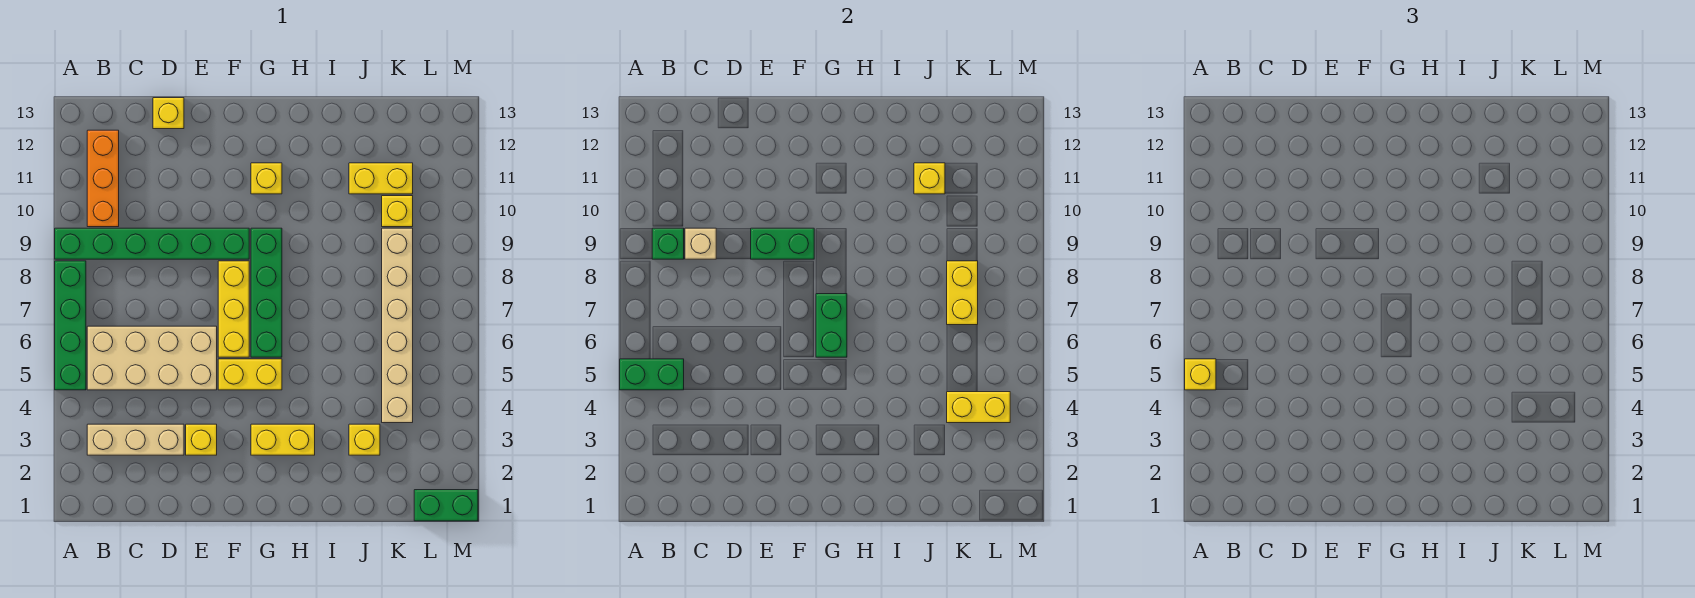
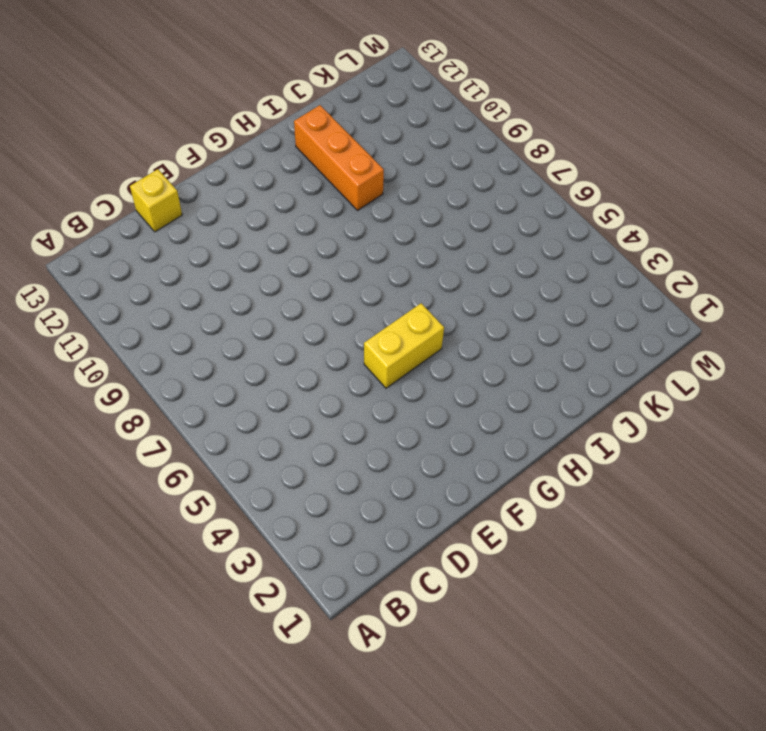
orange brick I10:I12 level 1 -> orange brick B10:B12 level 1
none -> green brick A5:A8 level 1
none -> green brick A9:F9 level 1
none -> tan brick B3:D3 level 1

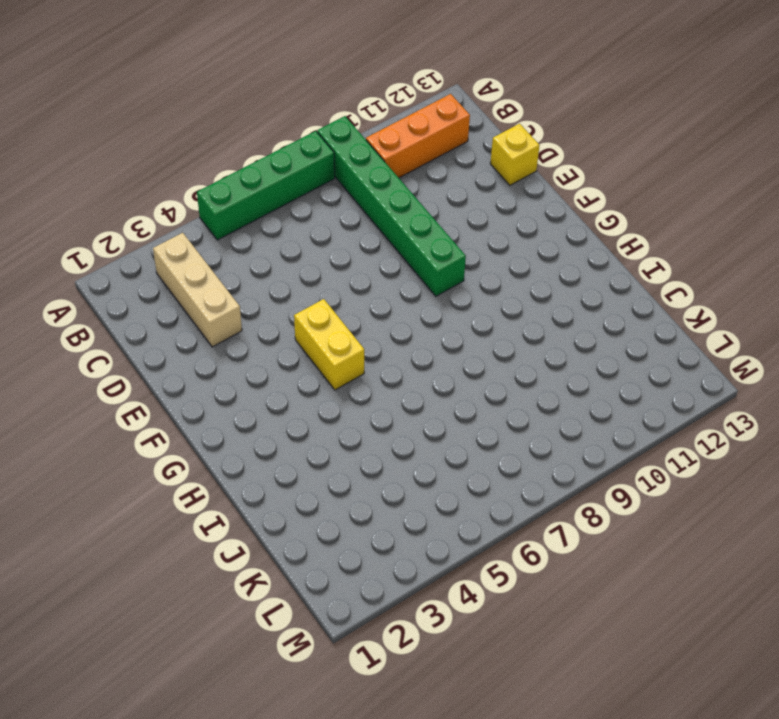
none -> tan brick B5:E6 level 1
none -> yellow brick E3 level 1
none -> yellow brick F6:F8 level 1

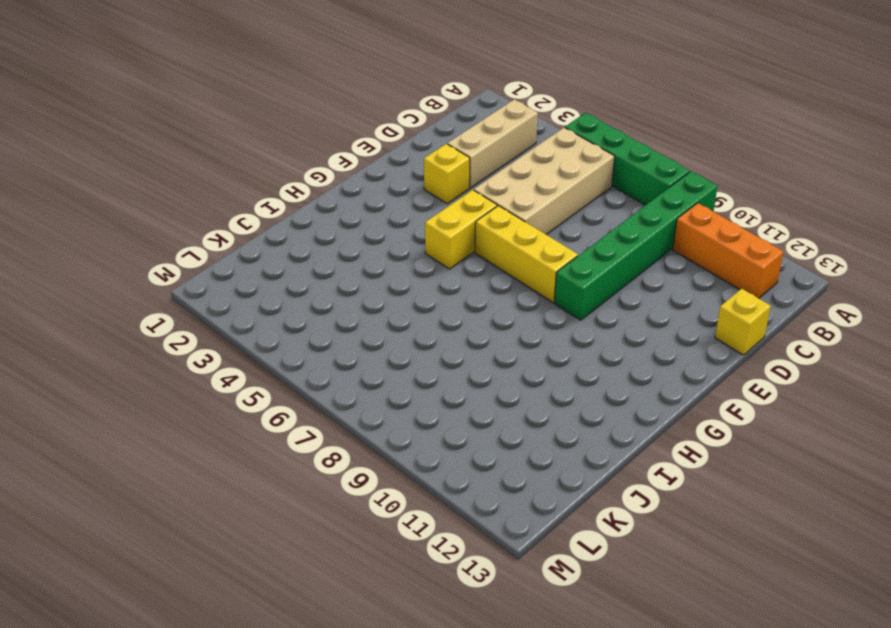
none -> yellow brick G3:H3 level 1
none -> green brick G6:G9 level 1
none -> yellow brick G11 level 1

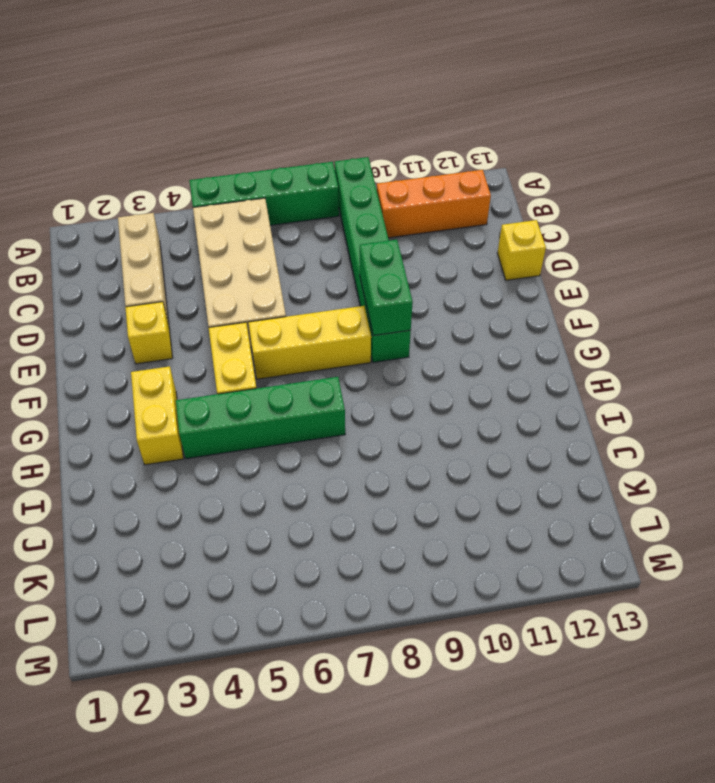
green brick H4:H7 level 1 -> green brick G6:G9 level 1
none -> yellow brick G11 level 1
none -> yellow brick J3 level 1
none -> yellow brick J11:K11 level 1

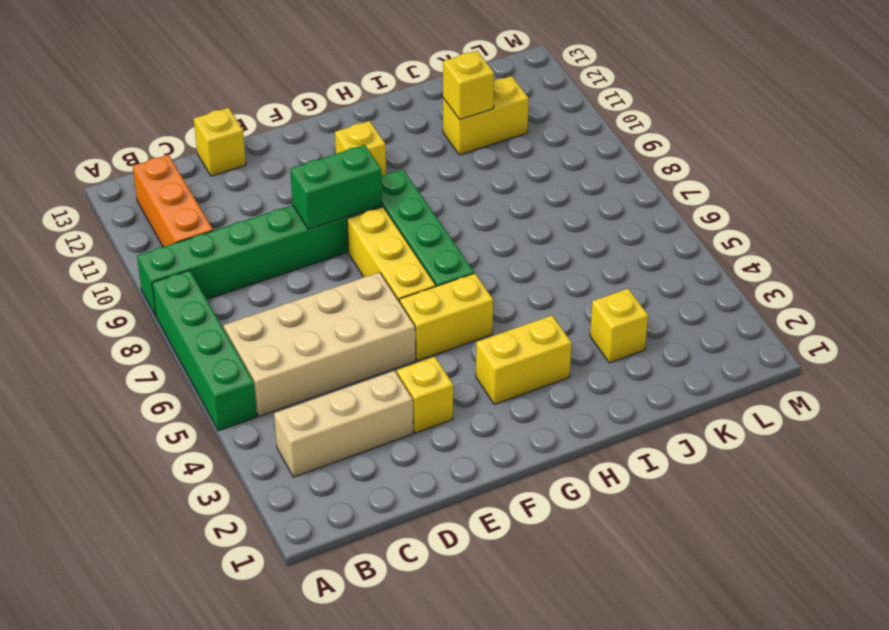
none -> tan brick K4:K9 level 1
none -> yellow brick K10 level 1
none -> green brick L1:M1 level 1

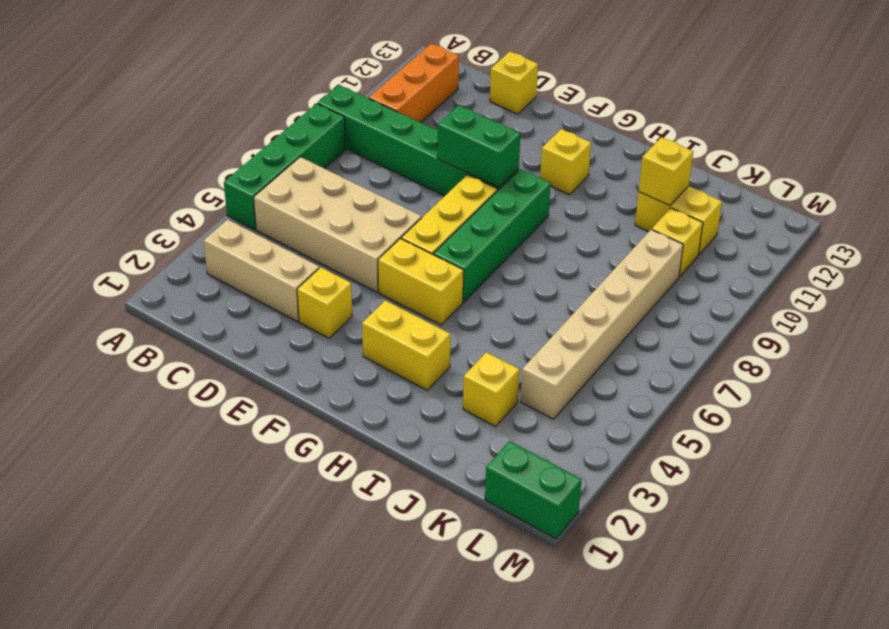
none -> green brick A5:B5 level 2
none -> green brick B9 level 2
none -> tan brick C9 level 2

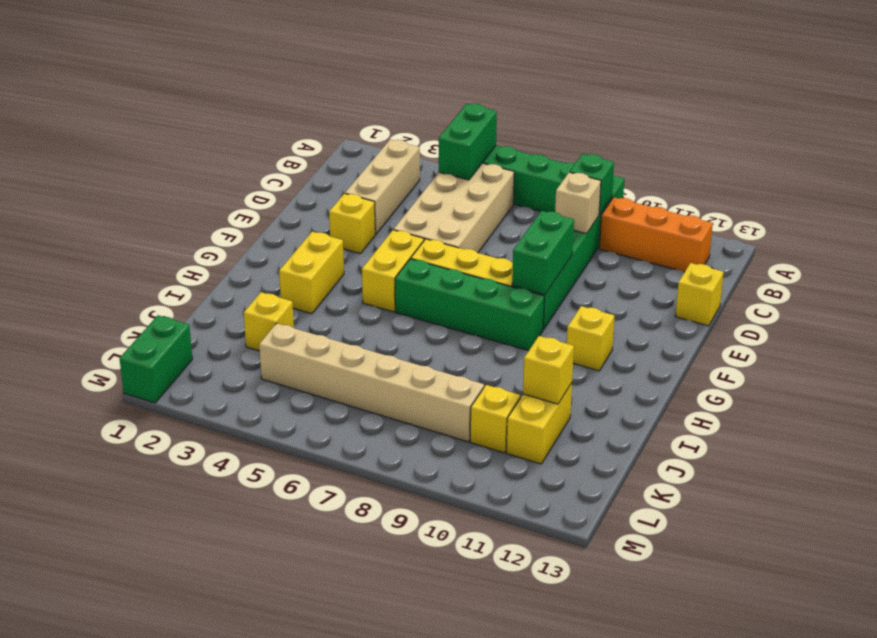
none -> green brick G6:G7 level 2
none -> yellow brick K4:L4 level 2
none -> yellow brick K7:K8 level 2

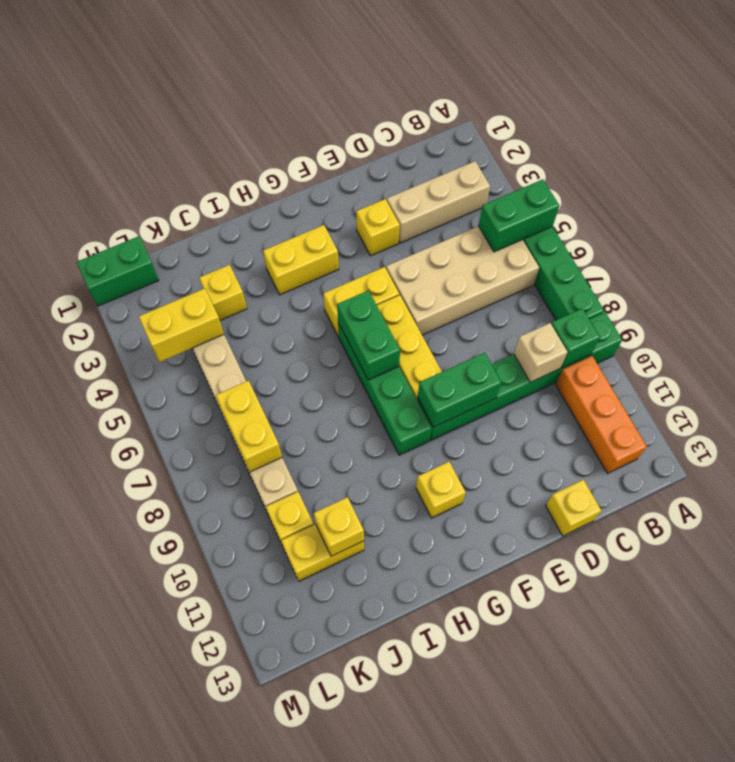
none -> yellow brick A5 level 3

